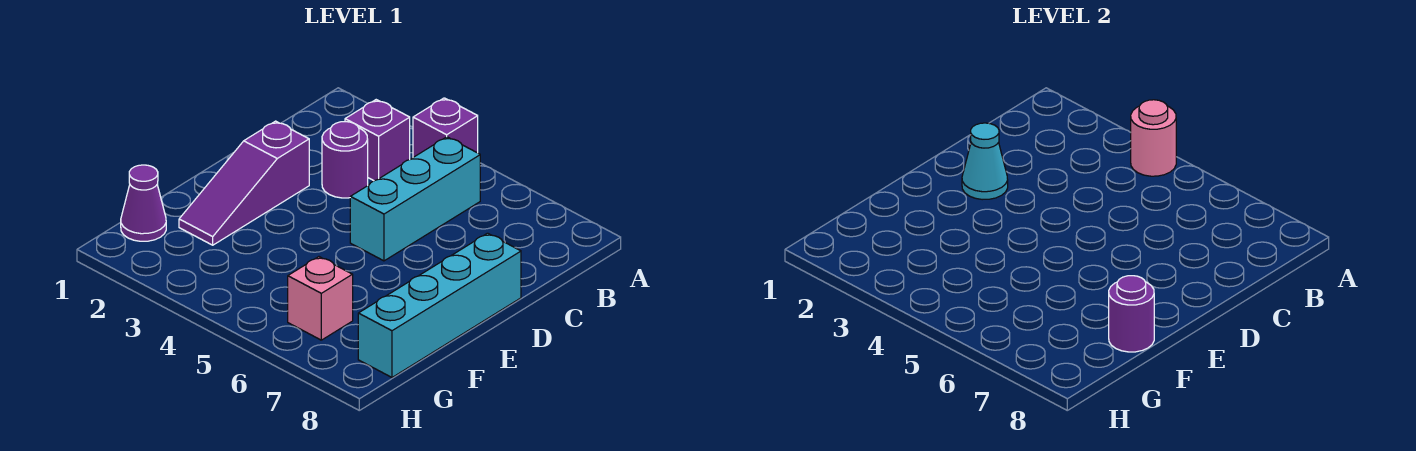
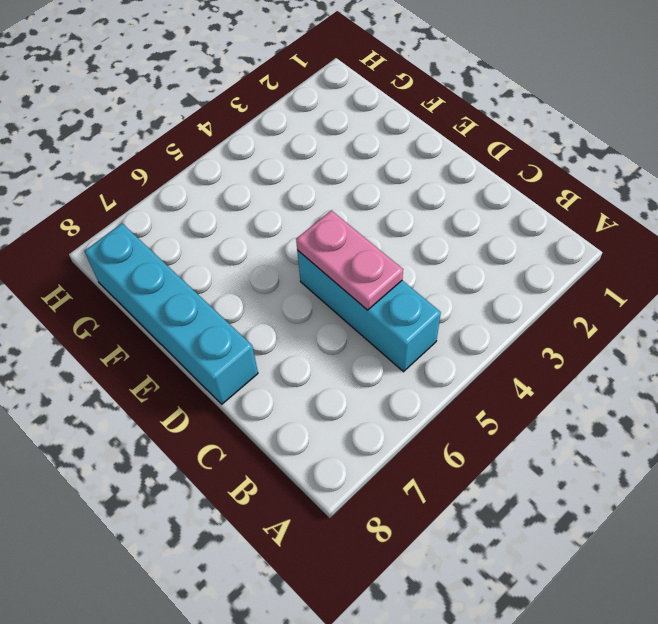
pink plate C5:D5 level 2 -> none
none -> purple brick A4 level 1
none -> purple brick B3 level 1

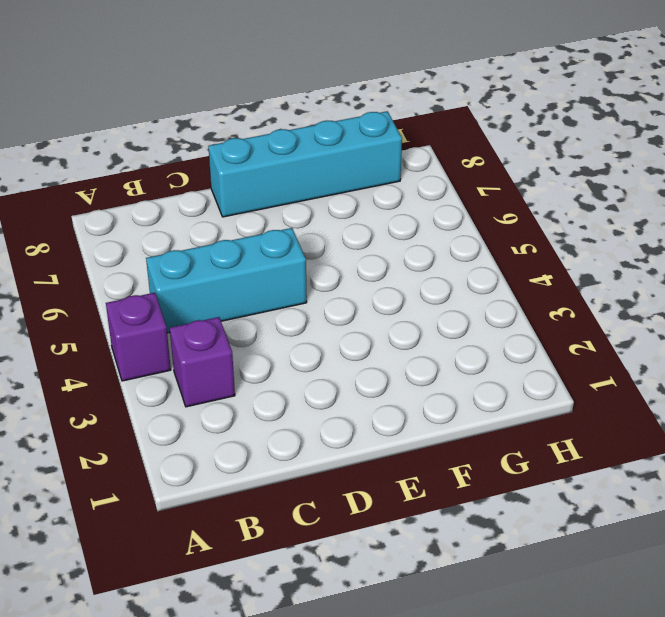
none -> purple round brick C3 level 1
none -> purple slope D2:F2 level 1 top D

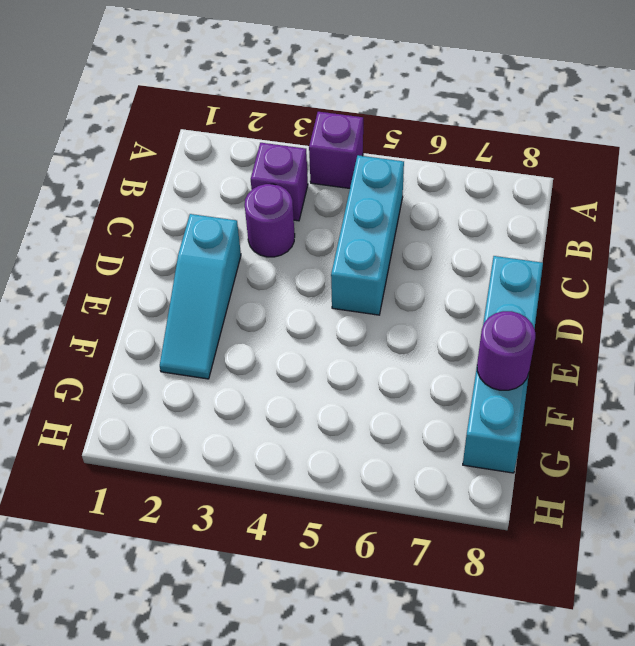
cyan slope D2:F2 level 1 top D -> purple slope D2:F2 level 1 top D
none -> purple cone G1 level 1
none -> pink brick G6 level 1

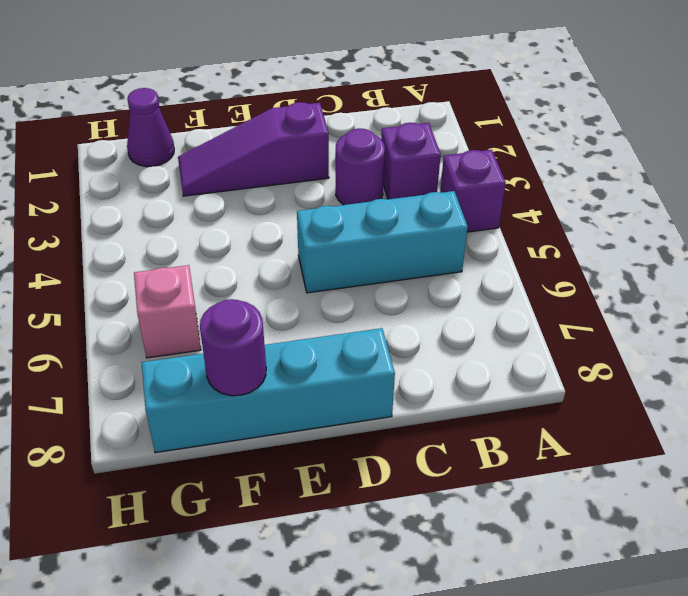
none -> pink round brick A4 level 2
none -> cyan cone D2 level 2

